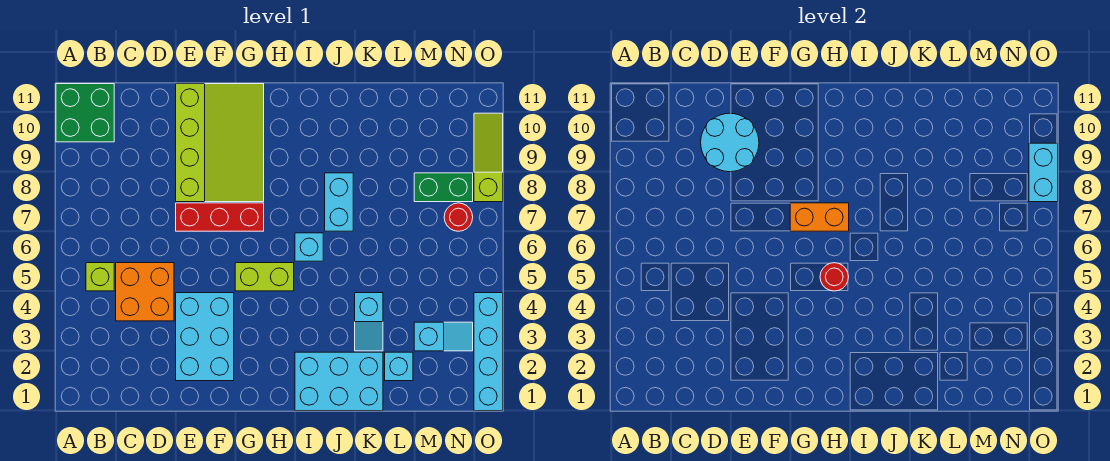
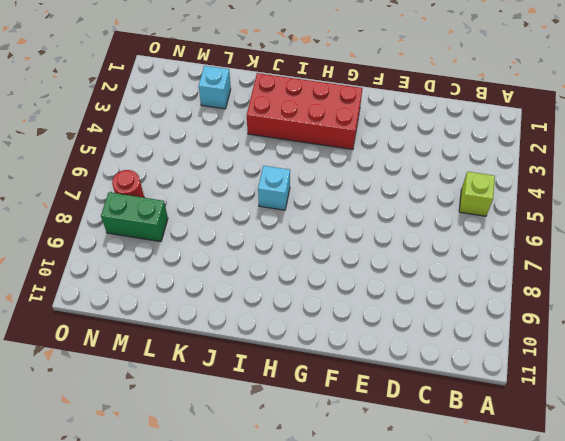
red brick G2:J3 level 1 -> cyan brick I1:K2 level 1
none -> green brick A10:B11 level 1
none -> orange brick C4:D5 level 1
none -> cyan brick E2:F4 level 1

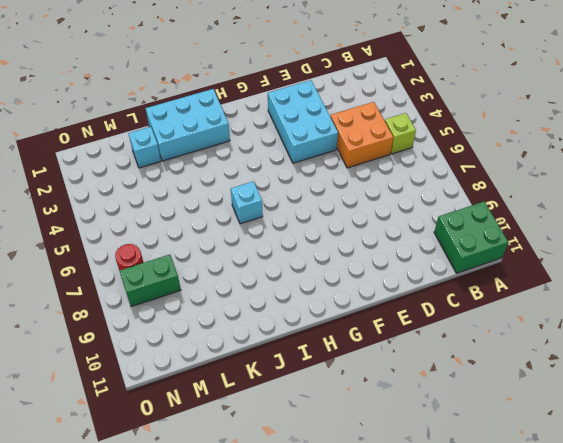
none -> red brick E7:G7 level 1
none -> lime slope E8:G11 level 1 top E
none -> lime brick G5:H5 level 1

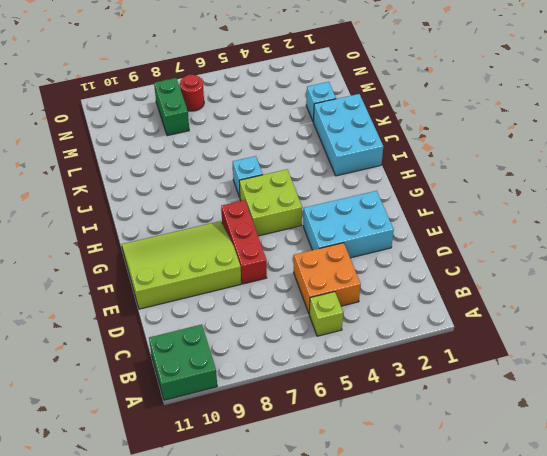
lime brick G5:H6 level 1 -> lime brick G5:H5 level 1
none -> cyan brick J7:J8 level 1
none -> cyan slope K3:K4 level 1 top 4
none -> cyan slope M3:N3 level 1 top M

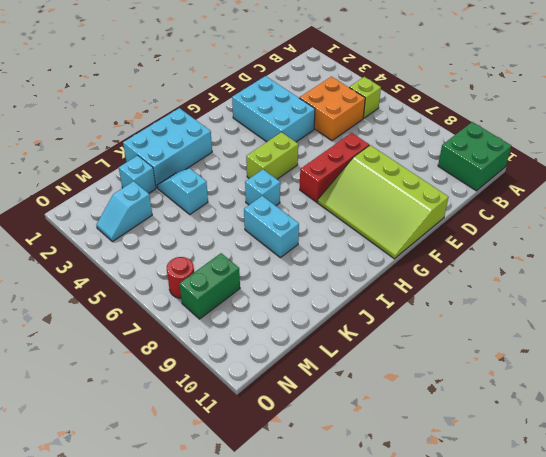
none -> cyan brick O1:O4 level 1
none -> lime slope O8:O10 level 1 top 8
none -> cyan round brick D9:E10 level 2

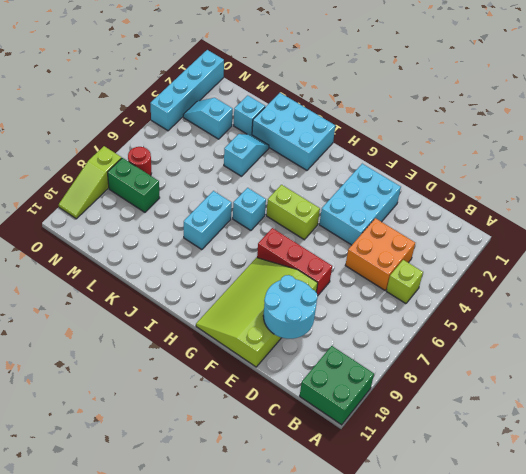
none -> orange brick G7:H7 level 2
none -> red round brick H5 level 2
none -> cyan brick O8:O9 level 2

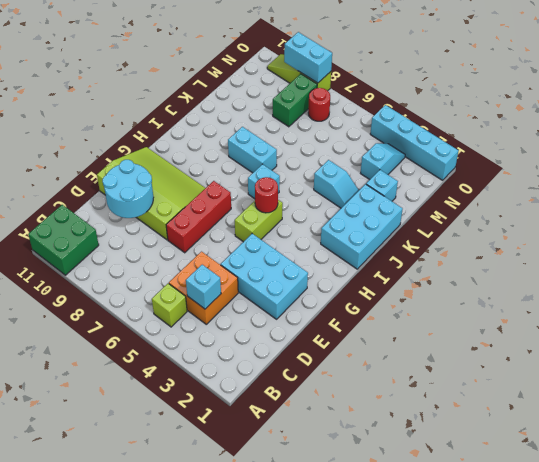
cyan brick C4 level 2 -> none
none -> orange brick G7:H7 level 2

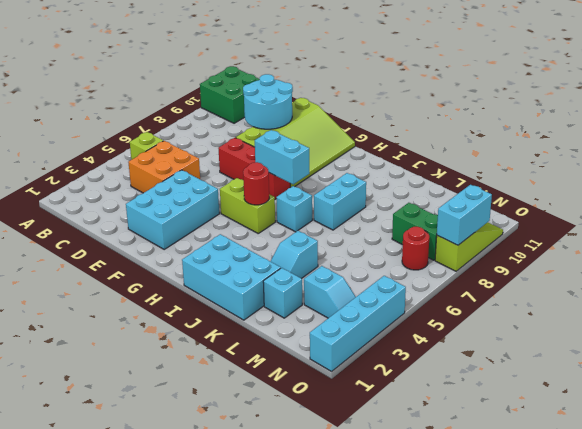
cyan brick G7:H7 level 2 -> orange brick G7:H7 level 2

